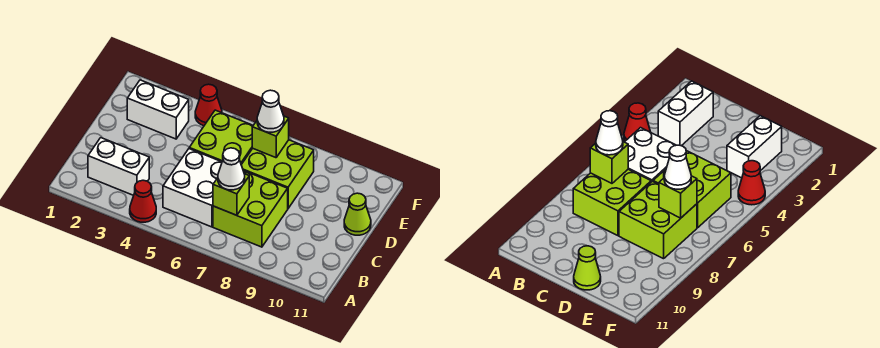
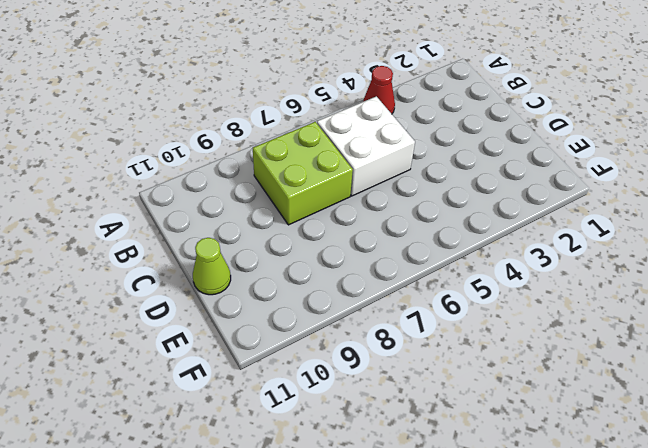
none -> white brick B2:B3 level 1
none -> lime brick D5:E6 level 1
none -> lime brick D7:E8 level 1

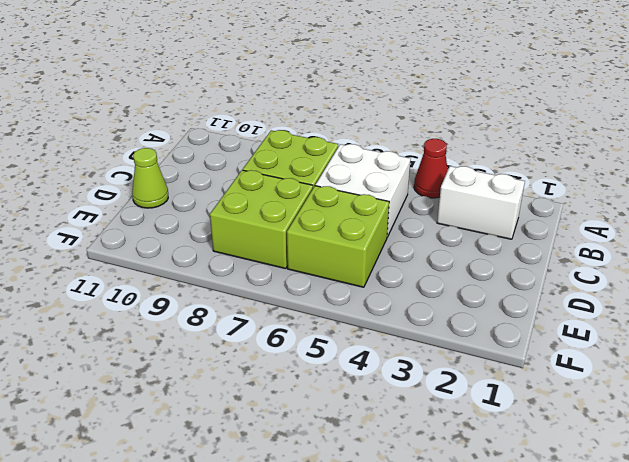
none -> white brick E2:E3 level 1
none -> red cone F4 level 1
none -> lime brick B7 level 2

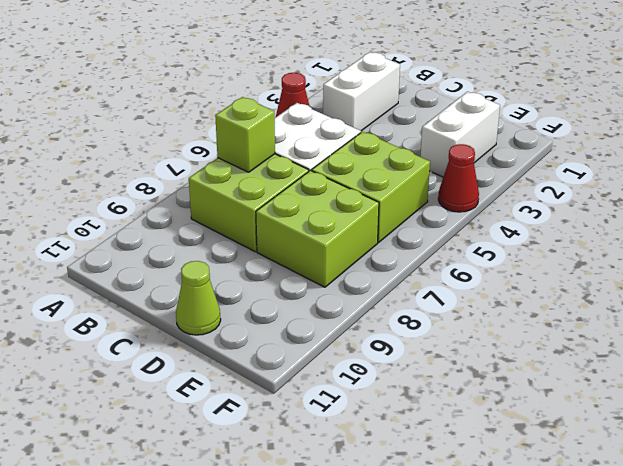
none -> lime brick E7 level 2
none -> white cone B7 level 3
none -> white cone E7 level 3

